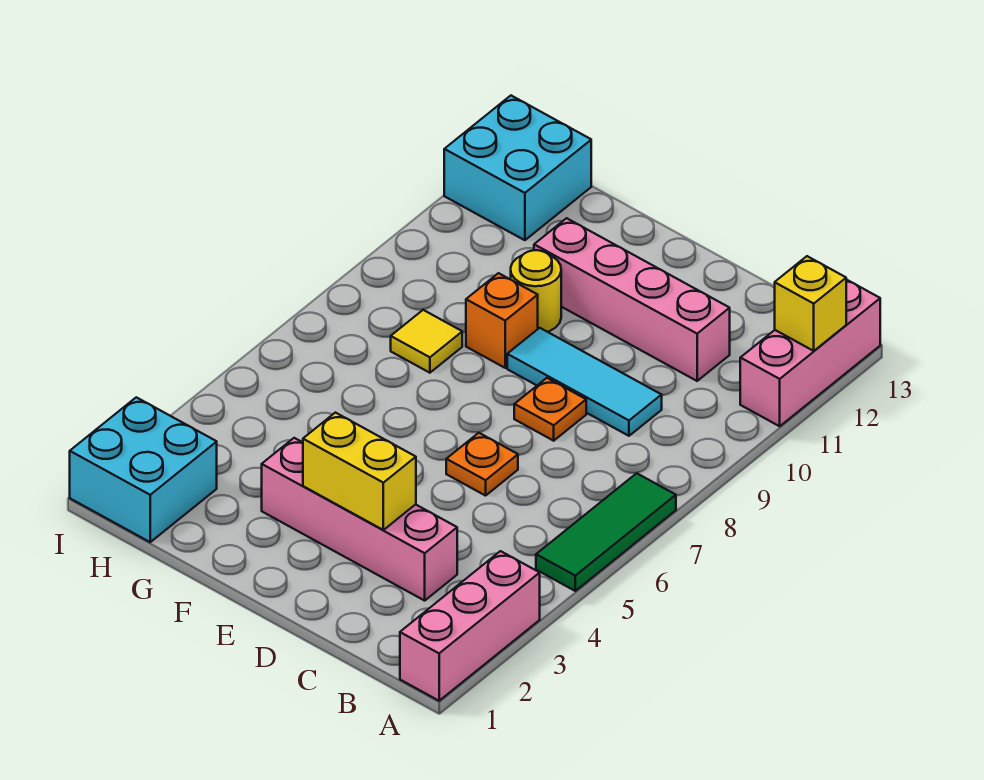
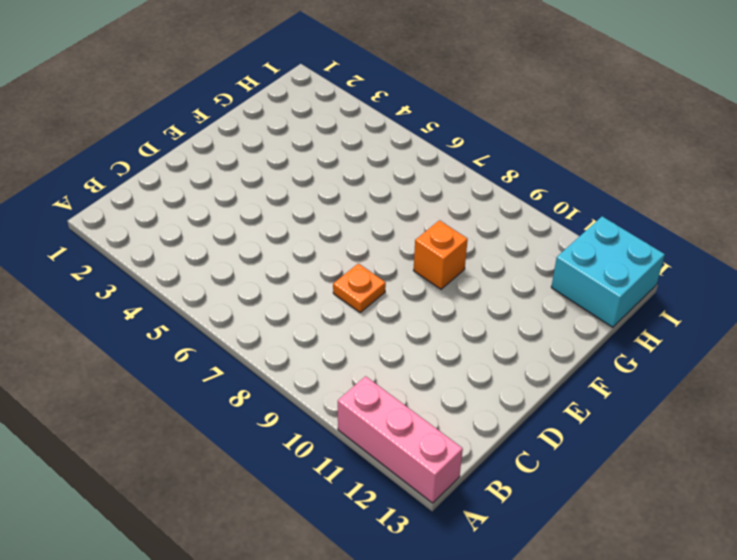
none -> pink brick A1:A3 level 1
none -> green tile A5:A7 level 1
none -> pink brick C3:F3 level 1

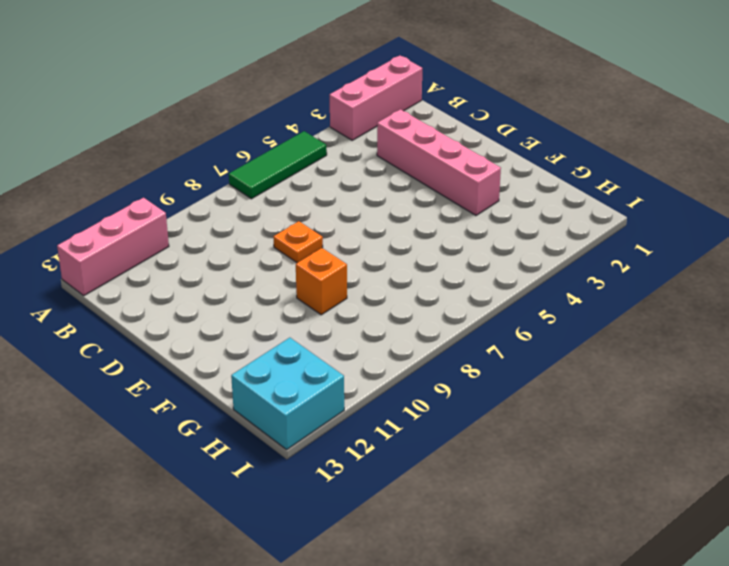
none -> cyan tile C9:E9 level 1
none -> pink brick C11:F11 level 1
none -> orange plate D6 level 1

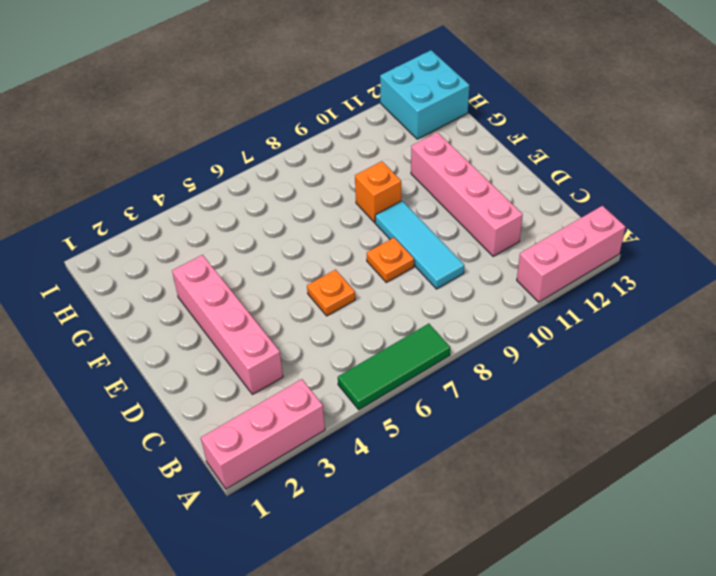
none -> yellow round brick F10 level 1
none -> yellow tile G8 level 1
none -> cyan brick H1:I2 level 1

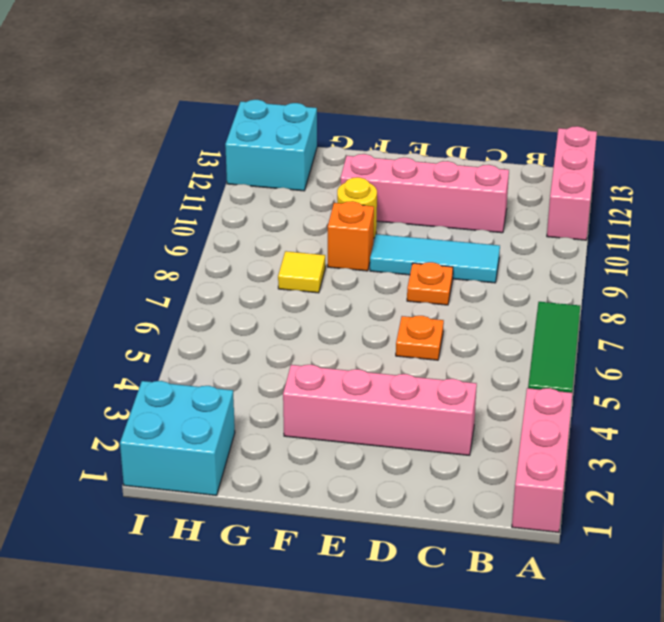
none -> yellow brick A12 level 2
none -> yellow brick D3:E3 level 2

